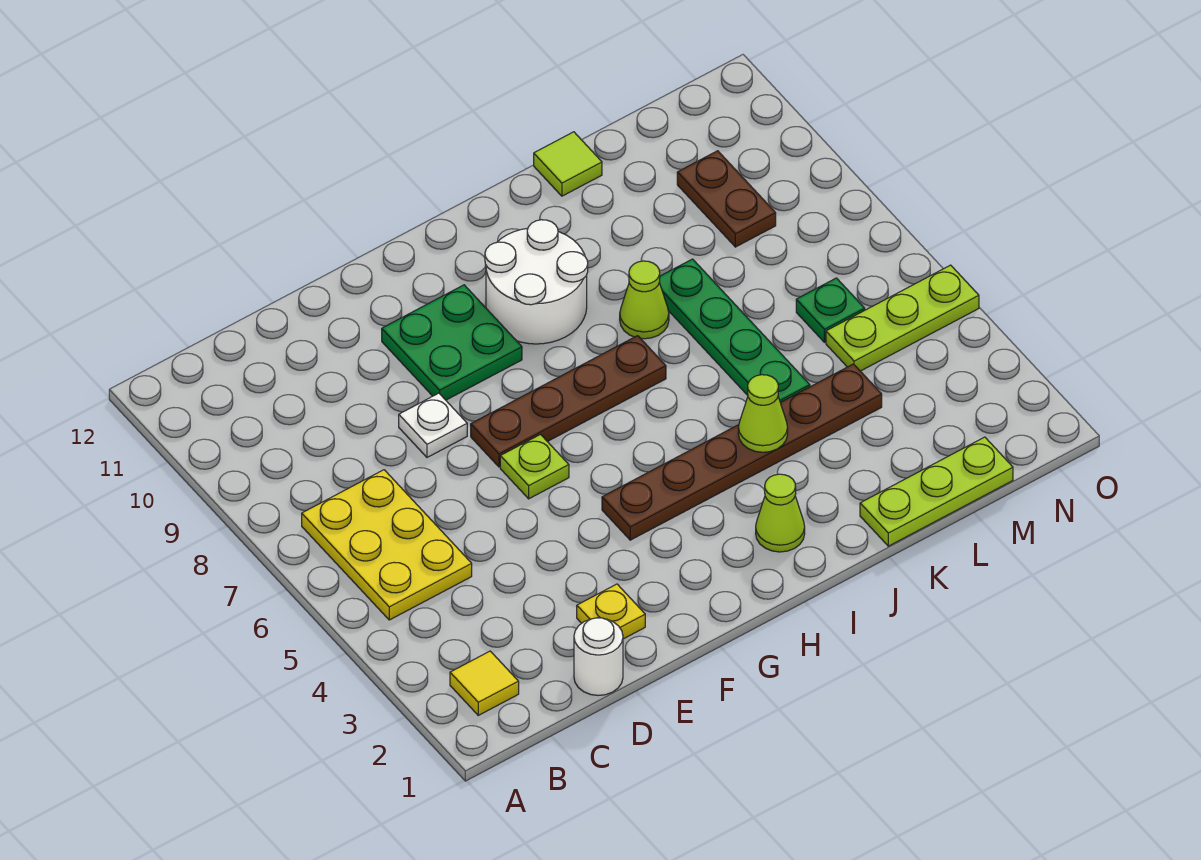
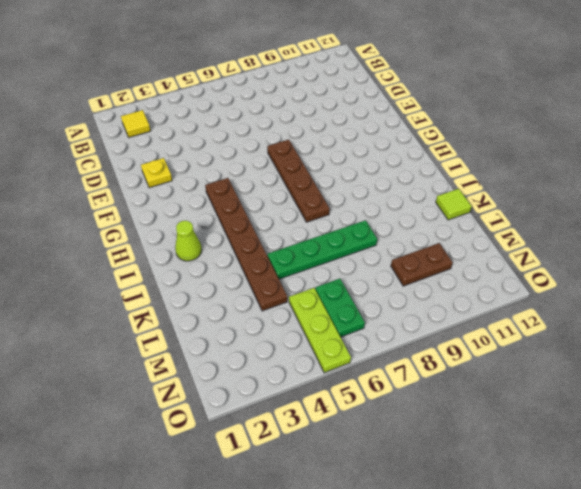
green plate M6:N6 level 1 -> green plate M6 level 1
none -> yellow plate B5:C7 level 1
none -> white round brick D1 level 1
none -> white plate E8 level 1

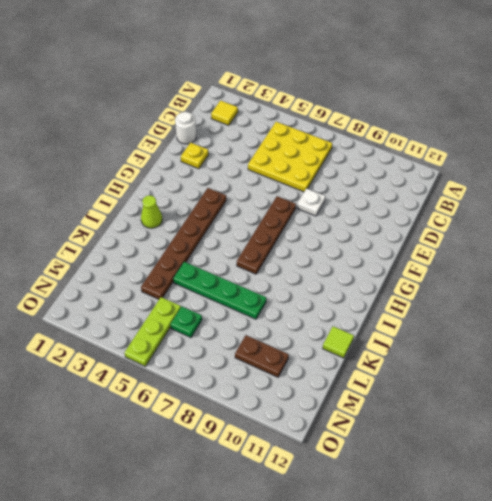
yellow plate B5:D7 level 1 -> yellow plate B5:C7 level 1
none -> lime plate F6 level 1
none -> green plate F9:G10 level 1
none -> white round brick H9:I10 level 1

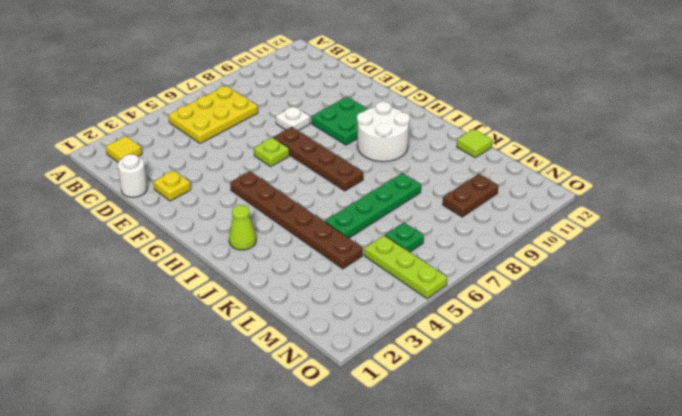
none -> lime cone J8 level 1
none -> lime plate K1:M1 level 1
none -> lime cone J4 level 2

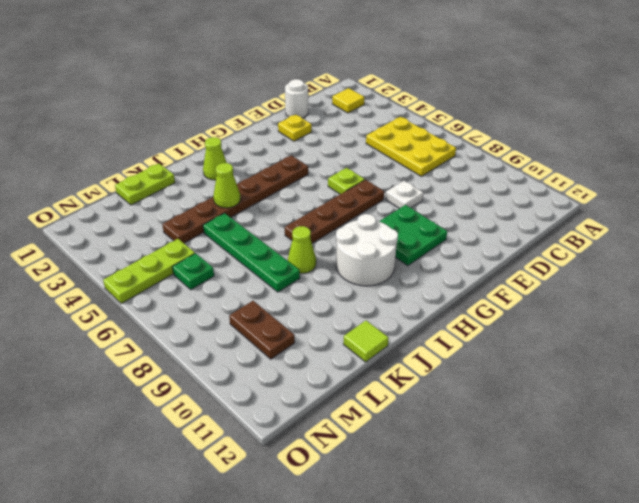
lime plate K1:L1 level 1 -> lime plate K1:M1 level 1

